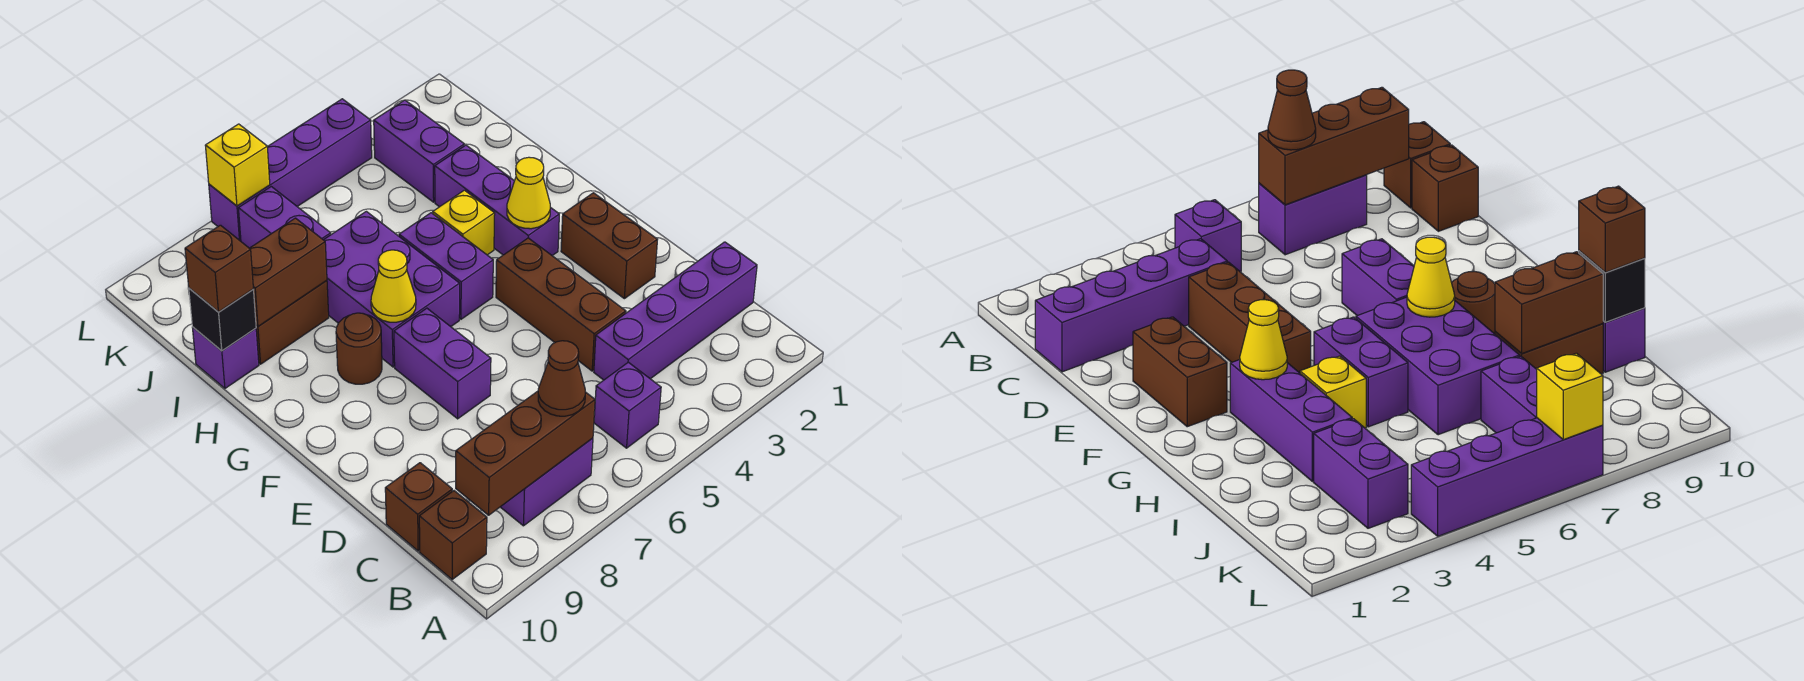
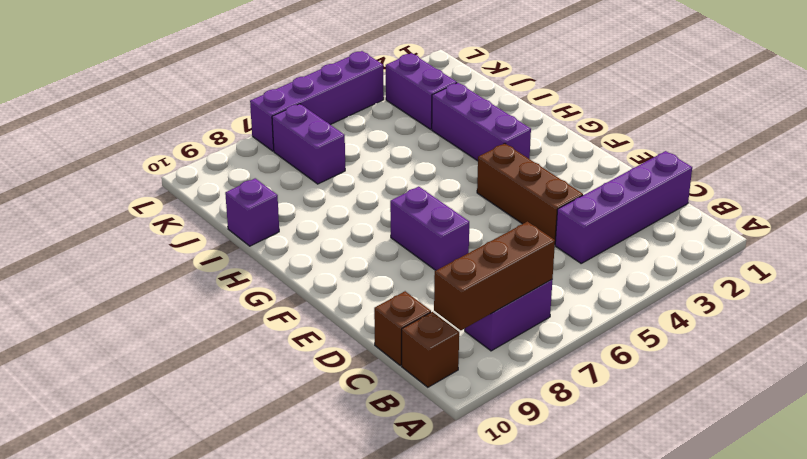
none -> purple brick B5 level 1
none -> brown brick E2:F2 level 1
none -> purple brick G5:H5 level 1

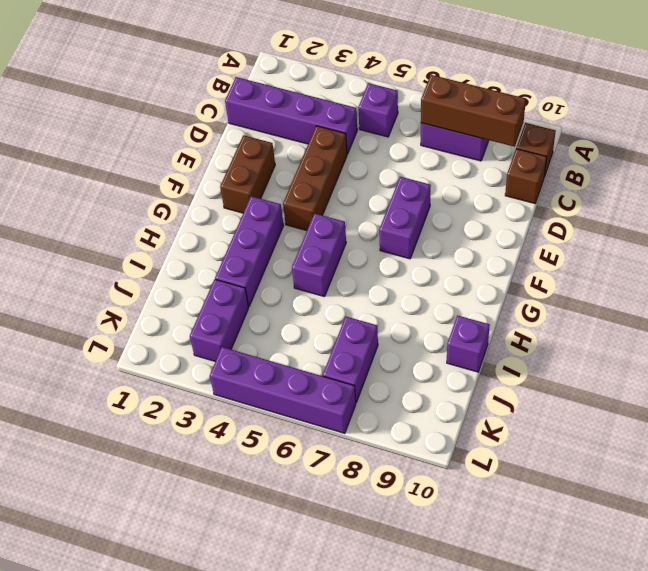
none -> purple brick G6:I7 level 1
none -> brown round brick G8 level 1
none -> yellow brick H4 level 1

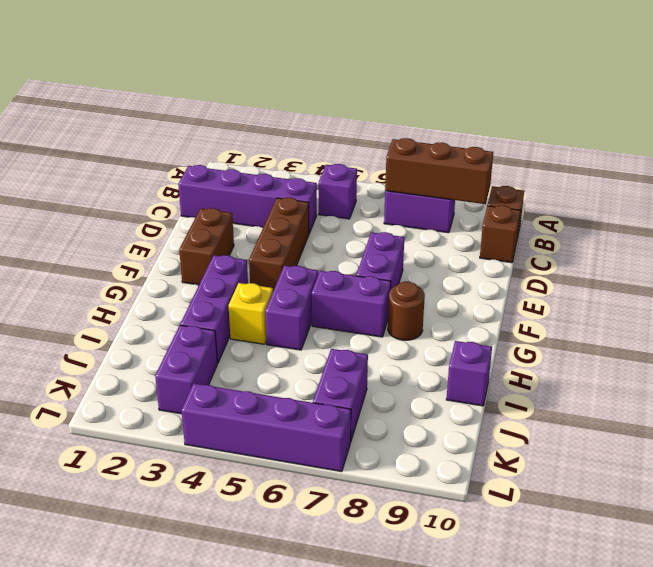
purple brick G6:G7 level 1 -> purple brick G6:I7 level 1
none -> brown brick I8:I9 level 1
none -> yellow cone G3 level 2
none -> yellow cone G7 level 2

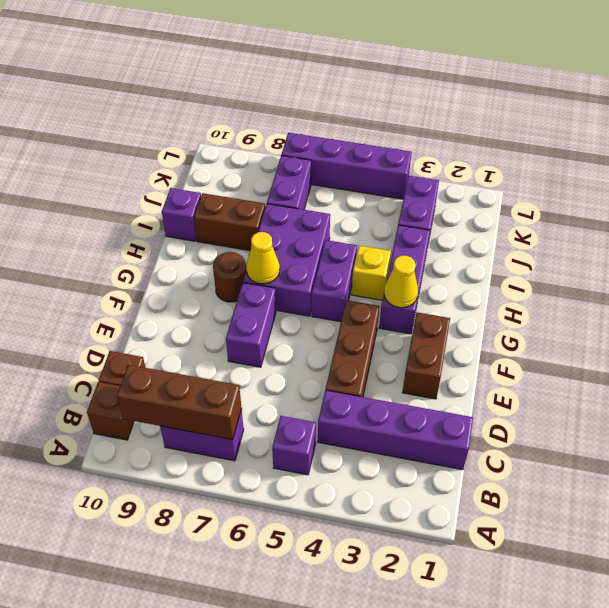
none -> brown brick I8:I9 level 2
none -> black brick I10 level 2
none -> yellow brick L7 level 2

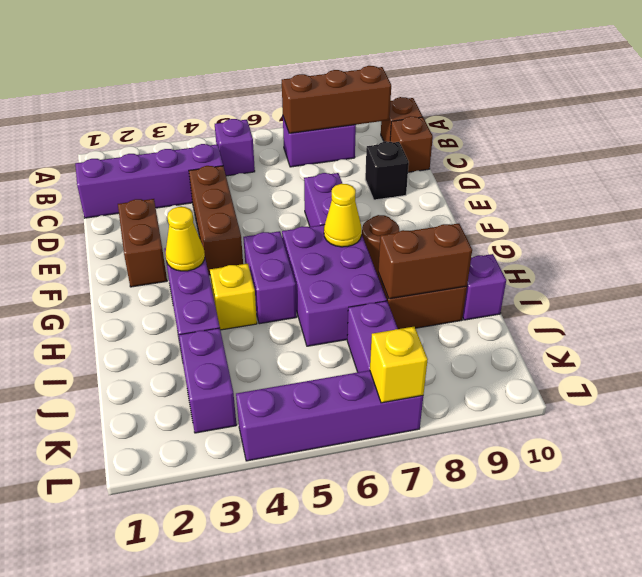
black brick D9 level 1 -> black brick I10 level 2
none -> brown cone B7 level 3
none -> brown brick I10 level 3

